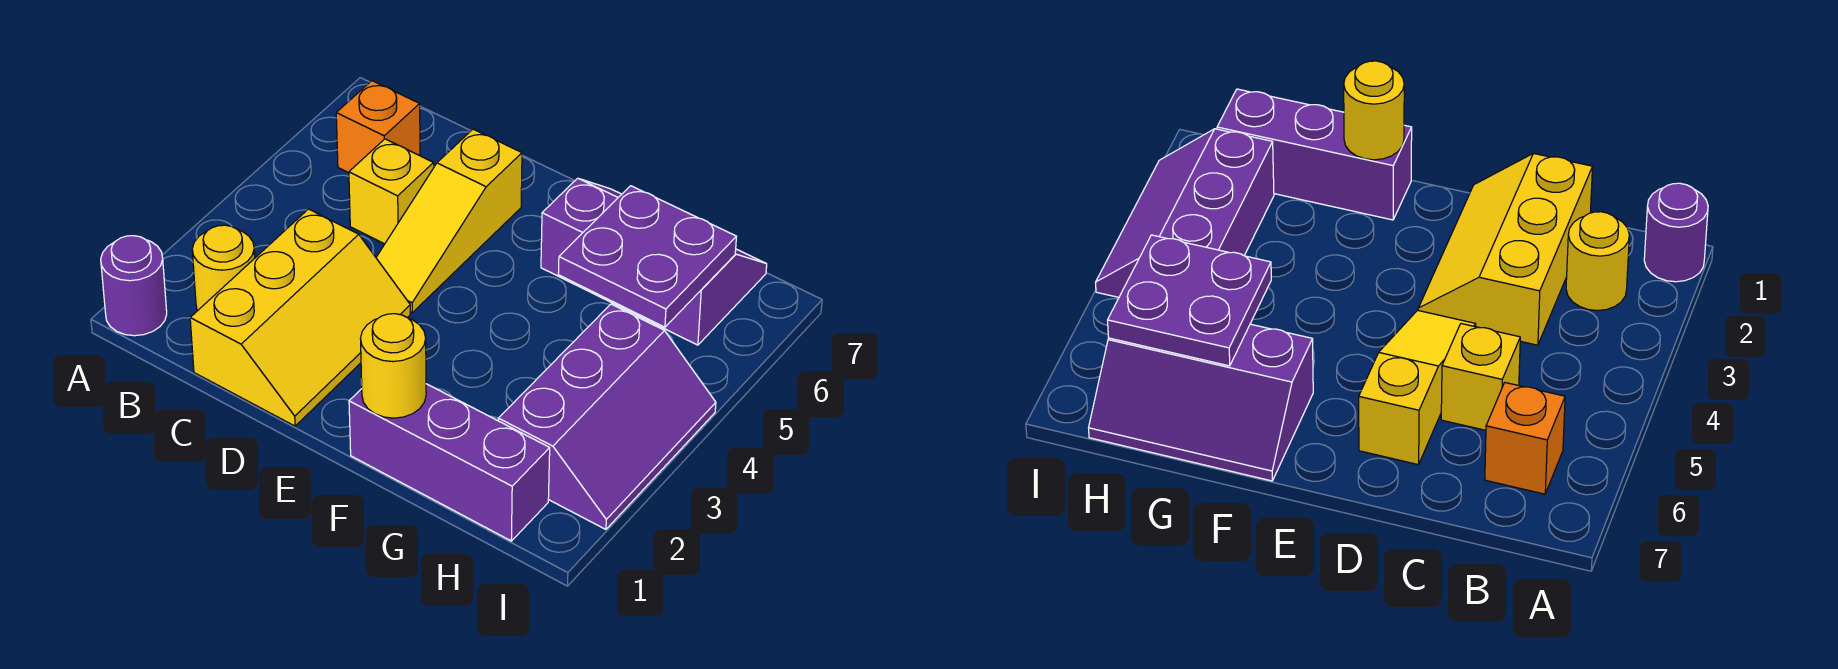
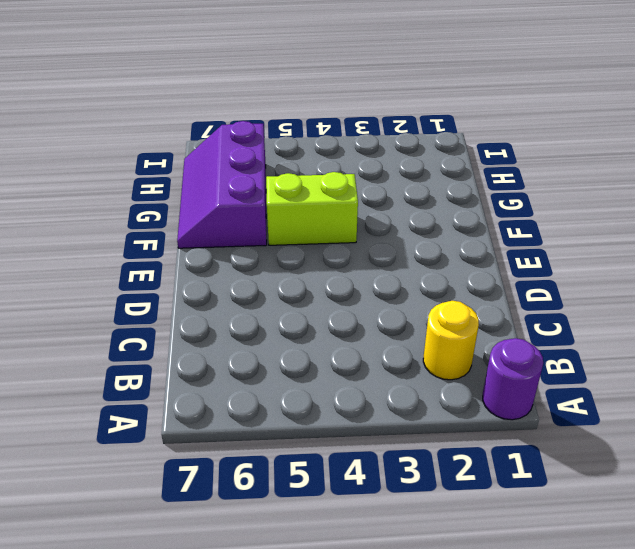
lime brick F4:F5 level 1 -> none
none -> orange brick B6 level 1
none -> yellow slope C1:D3 level 1 top C

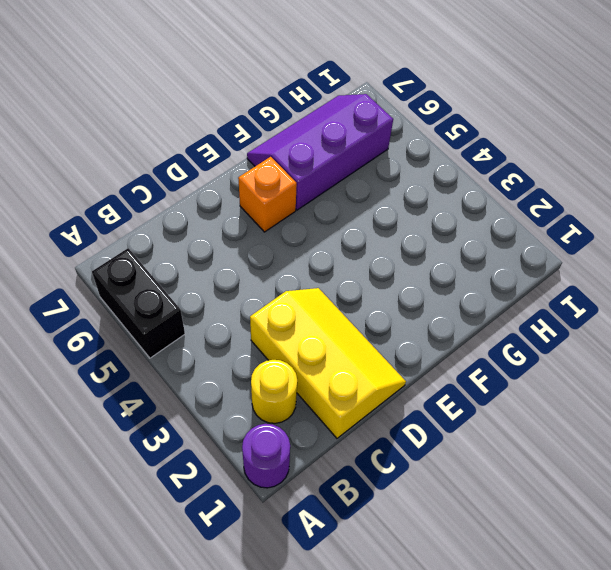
black brick A5:A6 level 1 -> none
orange brick E6 level 1 -> orange brick B6 level 1
none -> yellow brick C5 level 1
none -> yellow slope D4:D6 level 1 top 6

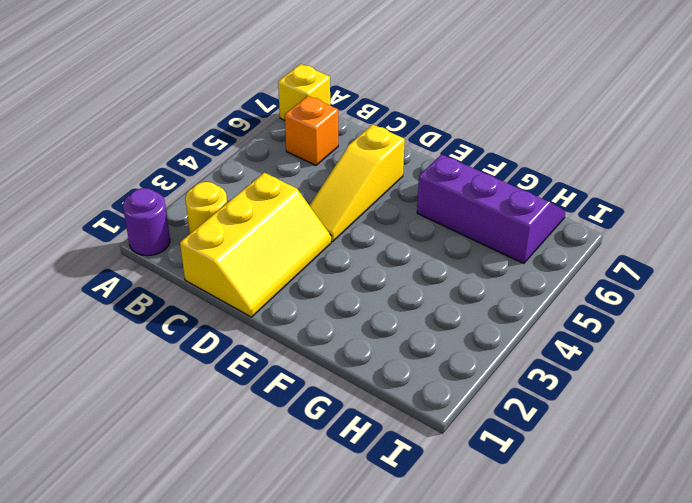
yellow brick A7 level 1 -> yellow brick C5 level 1
none -> purple brick F1:H1 level 1
none -> purple slope H2:I4 level 1 top H

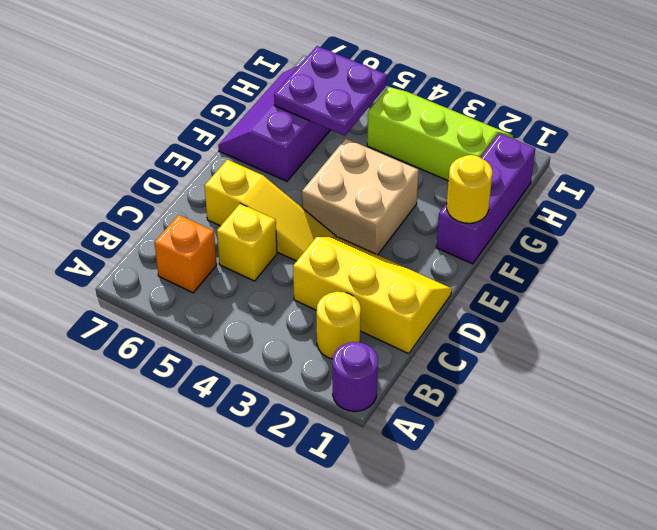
tan brick E3:F4 level 1 -> none
lime slope H2:I4 level 1 top H -> purple slope H2:I4 level 1 top H

